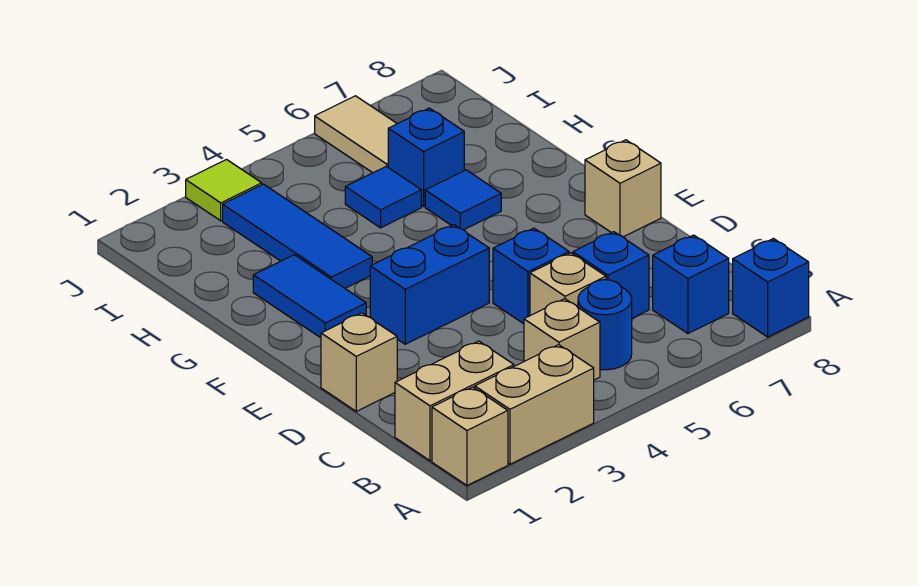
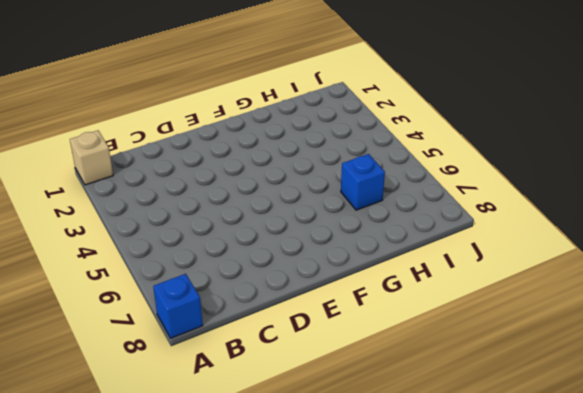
none -> tan brick A2:A3 level 1
none -> tan brick B1:B2 level 1
none -> tan brick B4 level 1

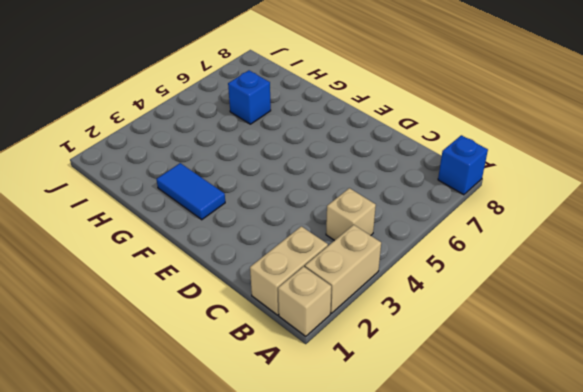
none -> blue round brick B5 level 1
none -> blue brick B7 level 1
none -> tan brick C5 level 1

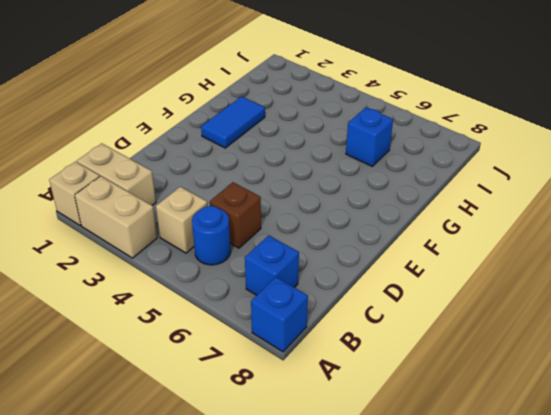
brown brick C5 level 1 -> tan brick C5 level 1
none -> blue brick C6 level 1
none -> tan brick D1 level 1
none -> blue brick D5 level 1

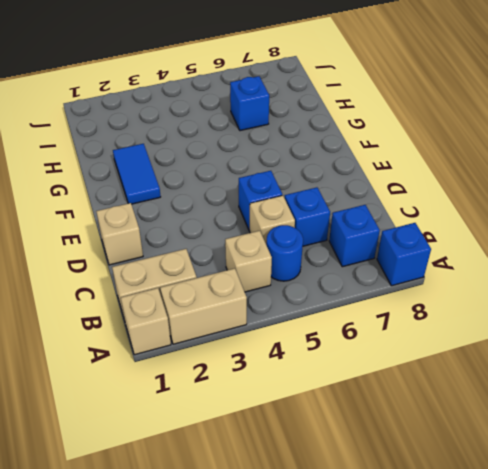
none -> blue brick E3:E4 level 1
none -> tan brick E8 level 1
none -> blue tile G3:I3 level 1

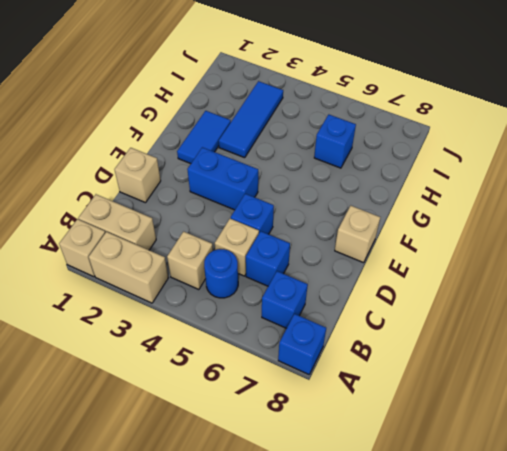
none -> blue tile G6 level 1
none -> blue tile H5 level 1
none -> tan tile I6:J6 level 1

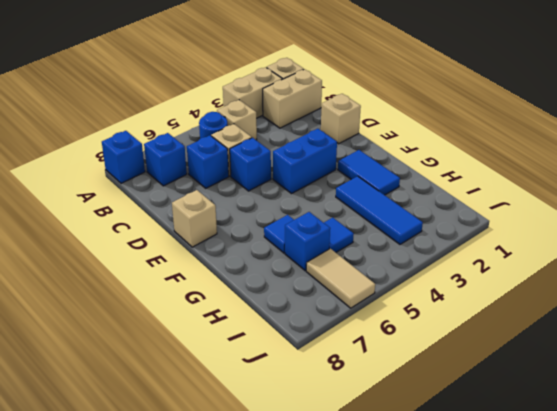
none -> lime tile J3 level 1

